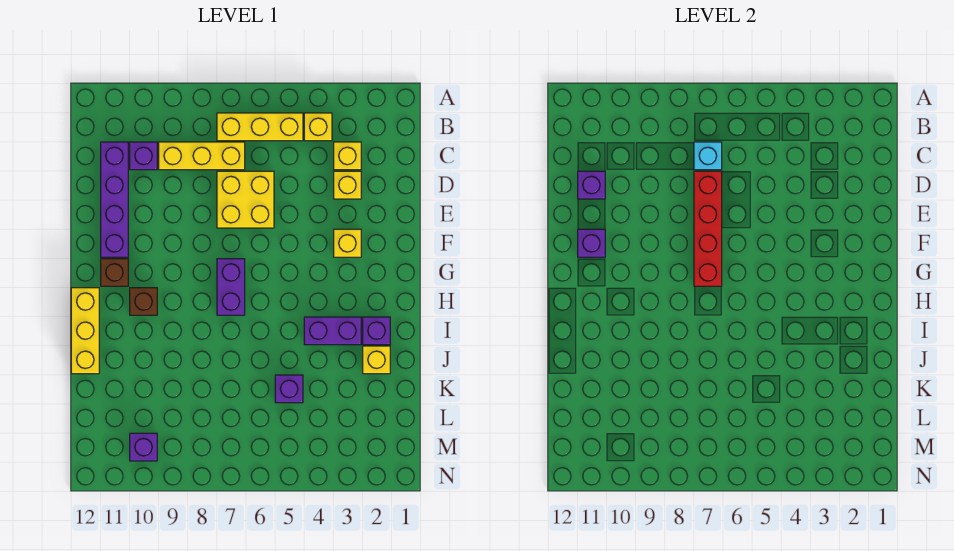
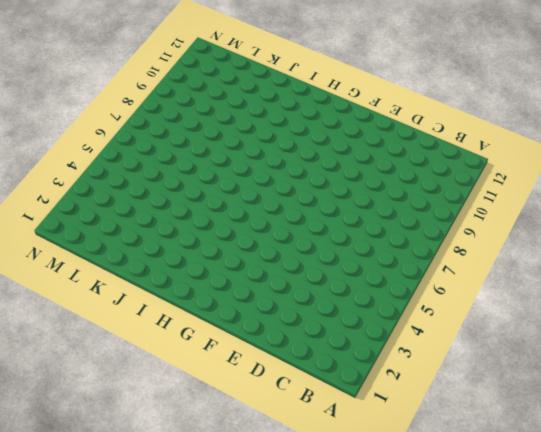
none -> yellow brick B4 level 1
none -> yellow brick B5:B7 level 1
none -> yellow brick C3 level 1

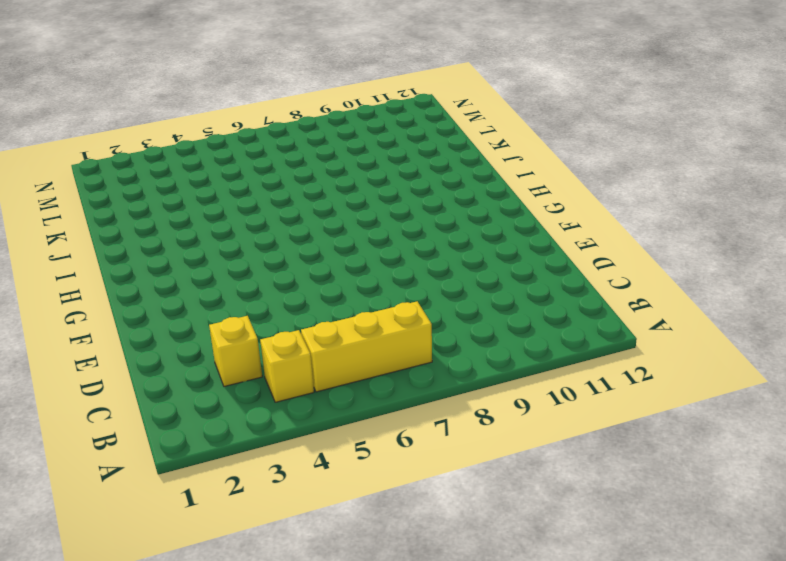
none -> yellow brick C7:C9 level 1
none -> purple brick C10 level 1
none -> purple brick C11:F11 level 1

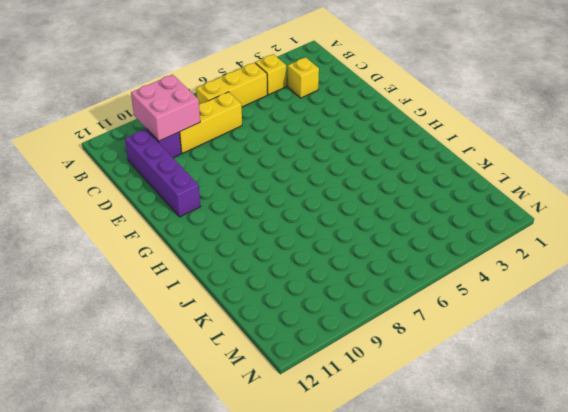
pink brick B9:C10 level 2 -> none
none -> yellow brick D3 level 1
none -> yellow brick D6:E7 level 1
none -> yellow brick F3 level 1

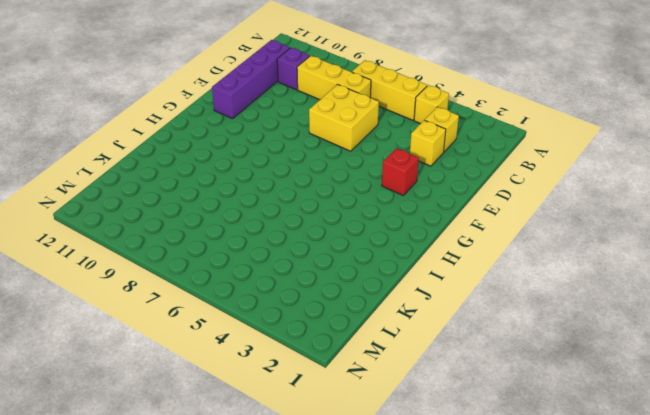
red brick F3 level 1 -> yellow brick F3 level 1
none -> purple brick G7:H7 level 1
none -> brown brick G11 level 1
none -> brown brick H10 level 1

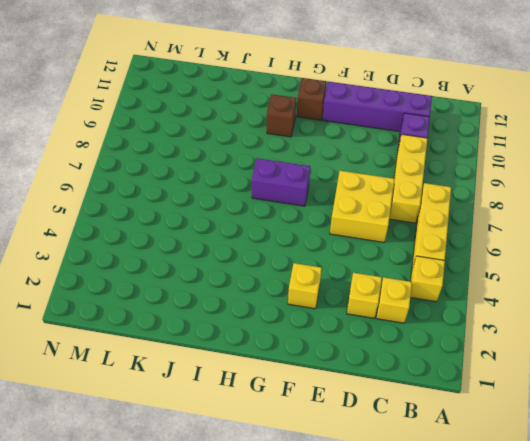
none -> yellow brick H12:J12 level 1
none -> purple brick I2 level 1
none -> purple brick I3:I4 level 1

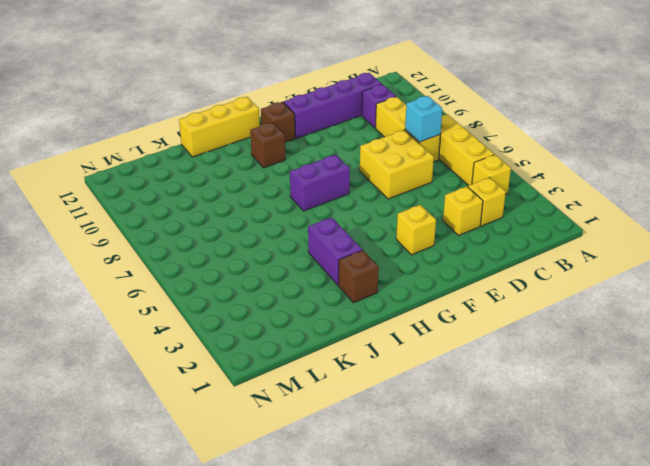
brown brick I2 level 1 -> purple brick I2 level 1
none -> yellow brick J2 level 1
none -> purple brick K5 level 1
none -> purple brick M10 level 1

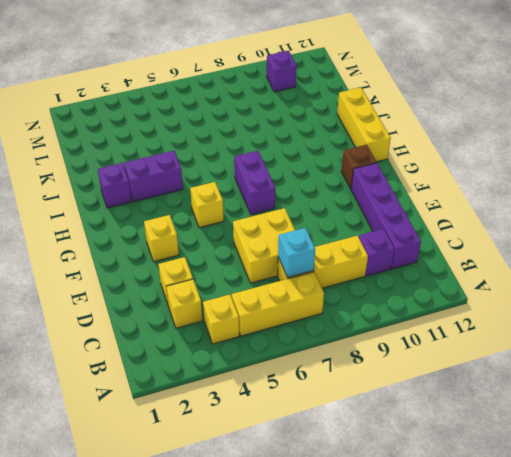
yellow brick G5 level 1 -> yellow brick J2 level 1
none -> brown brick H10 level 1
none -> purple brick K5 level 1
none -> red brick D7:G7 level 2

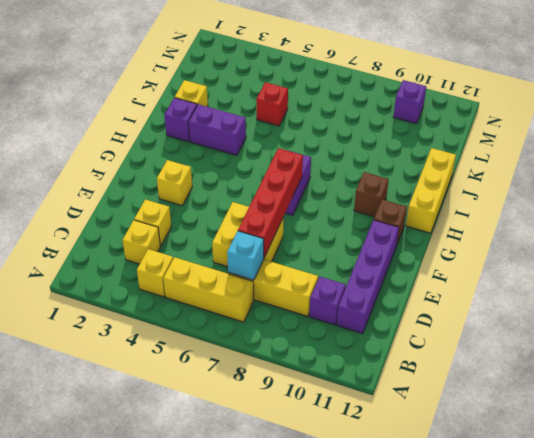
red brick K5 level 1 -> purple brick K5 level 1
none -> purple brick D11 level 2
none -> purple brick F11 level 2

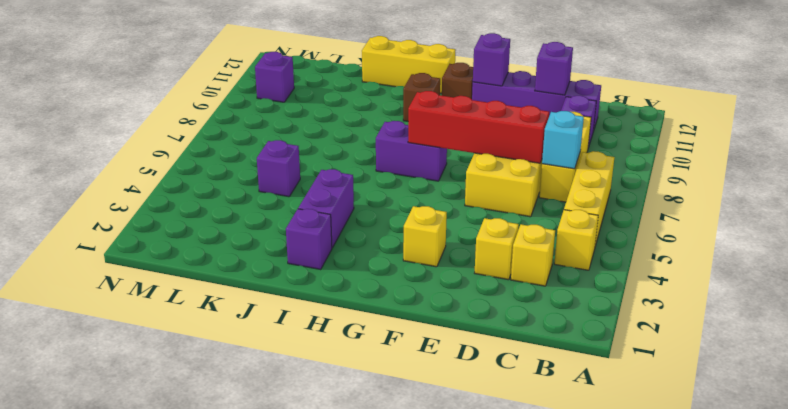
none -> yellow brick J2 level 1

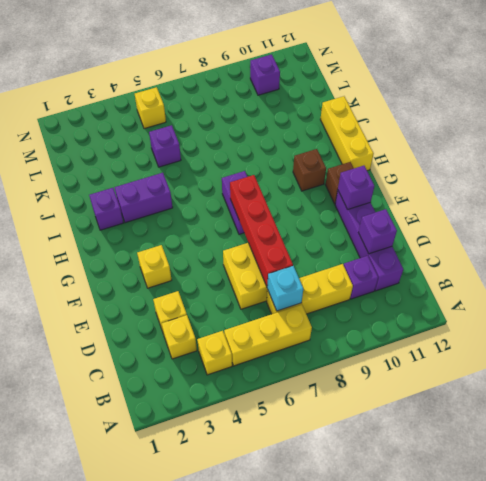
yellow brick M5 level 1 -> yellow brick J2 level 1

